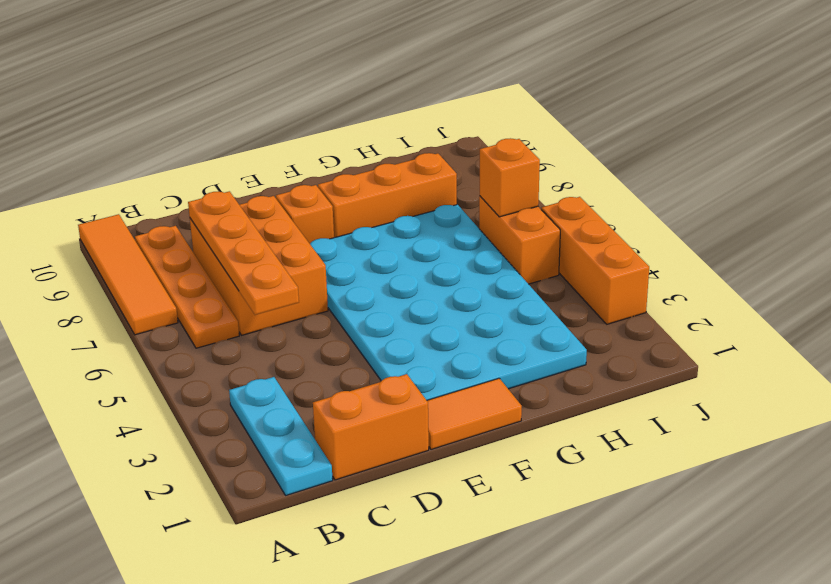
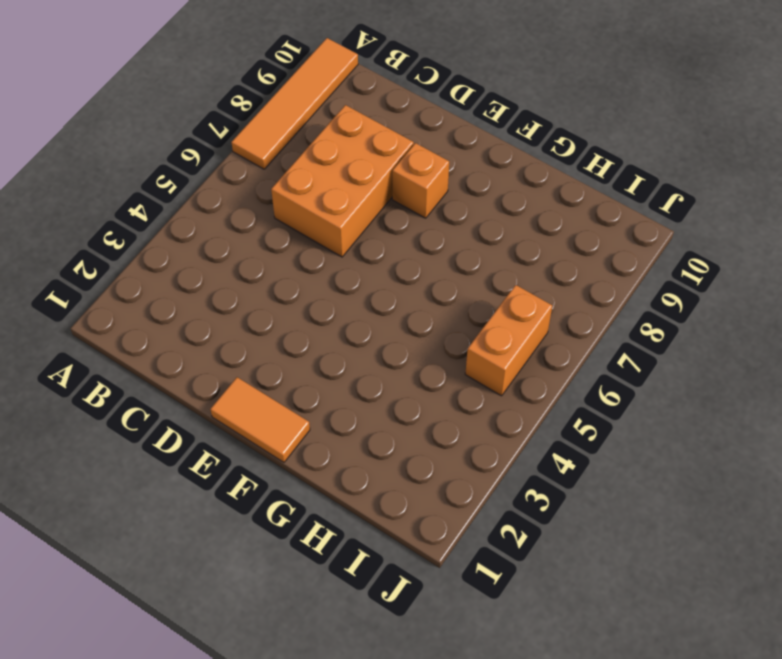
none -> cyan plate B1:B3 level 1
none -> orange plate B6:B9 level 1
none -> orange brick C1:D1 level 1

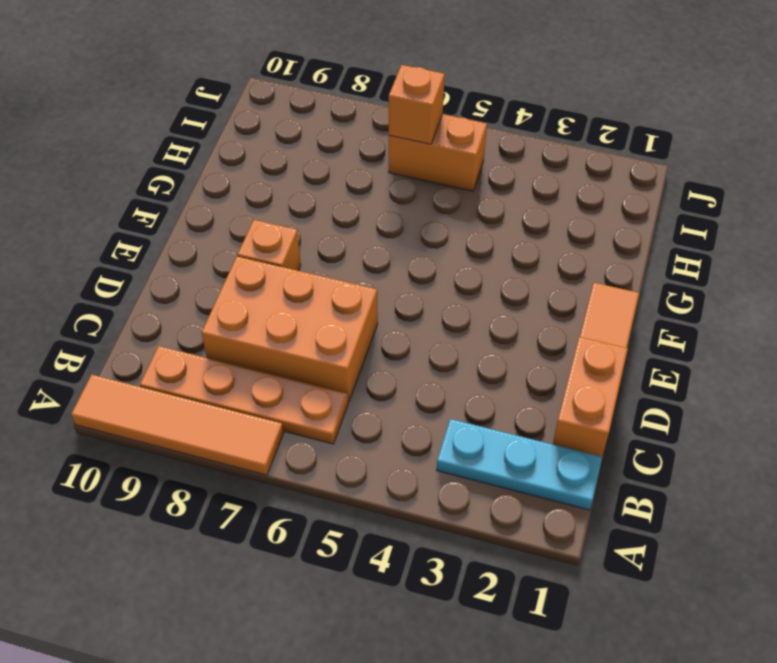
none -> cyan plate E2:H7 level 1
none -> orange brick F8:H8 level 1
none -> orange brick J3:J5 level 1

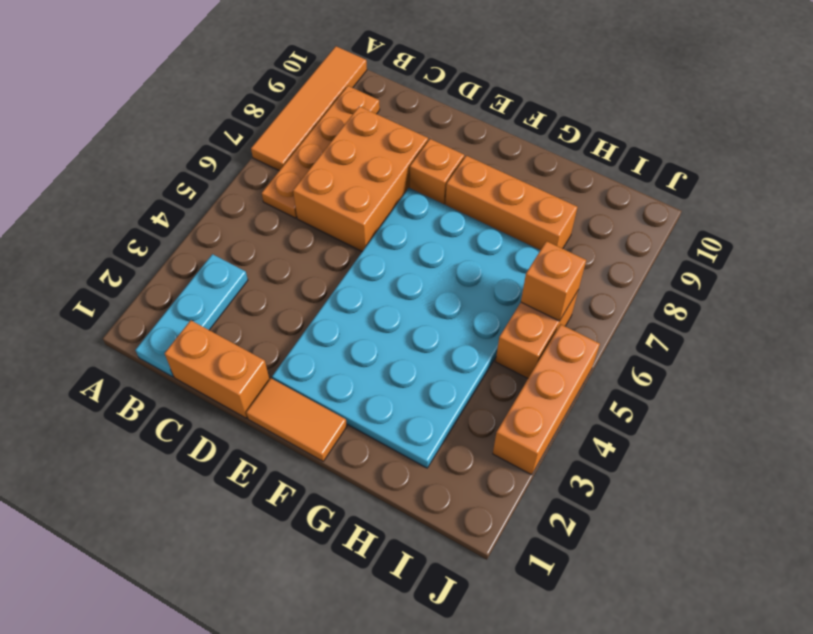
none -> orange plate C5:C8 level 2

